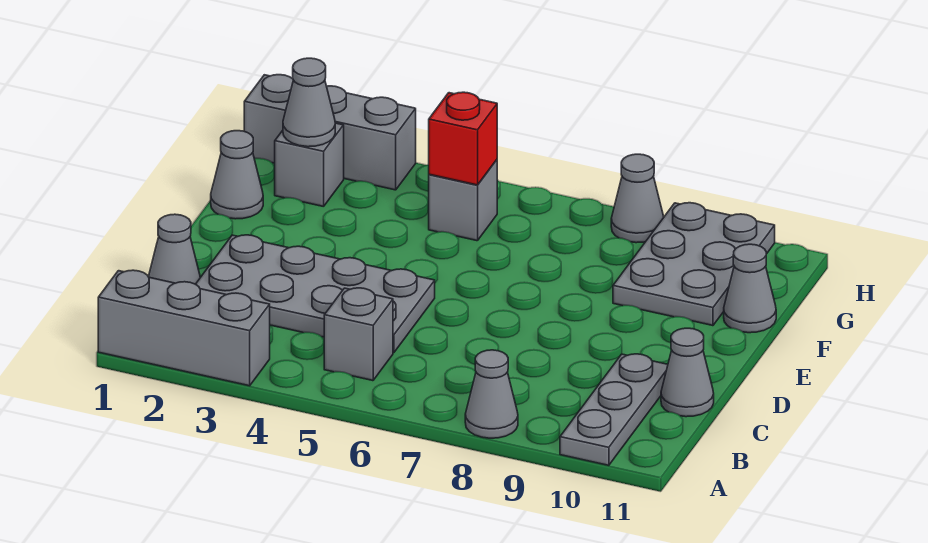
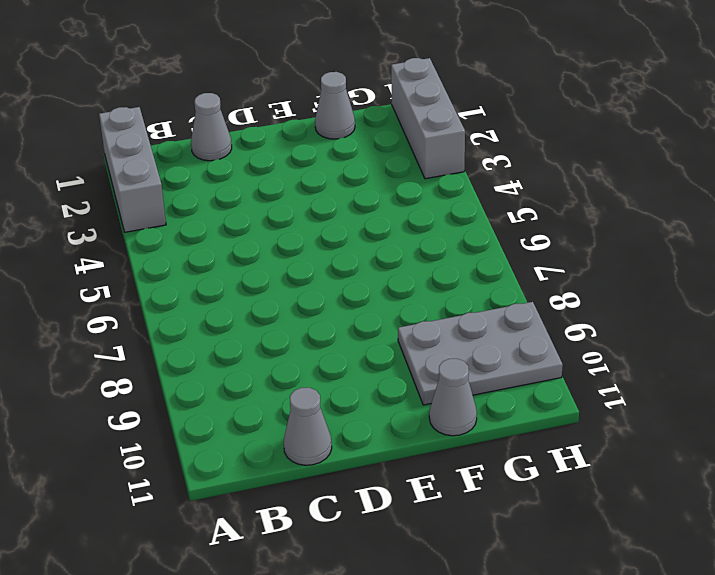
none -> grey cone A8 level 1
none -> grey plate A10:C10 level 1
none -> grey brick B5 level 1

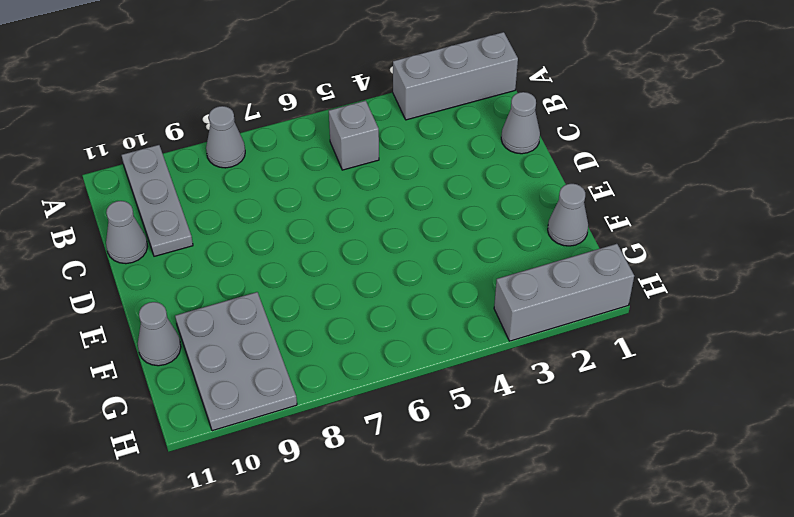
none -> grey plate C2:D5 level 1
none -> grey brick G2 level 1
none -> grey brick G5 level 1

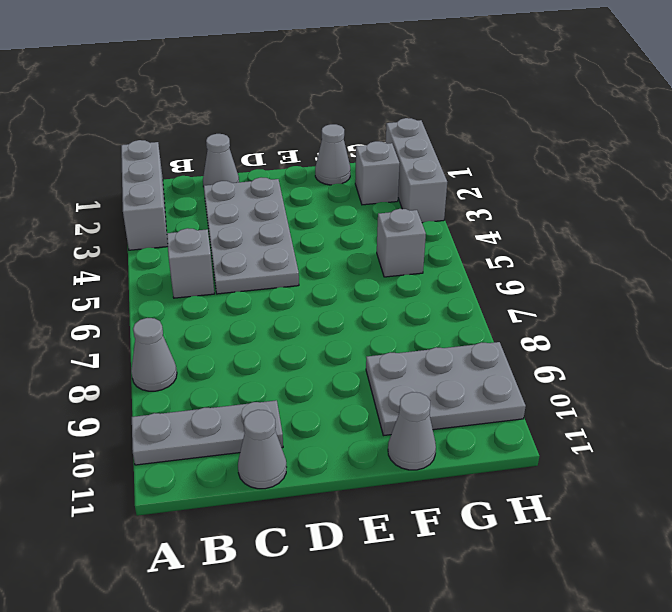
none -> grey cone H8 level 1
none -> grey cone G2 level 2
none -> red brick G5 level 2

